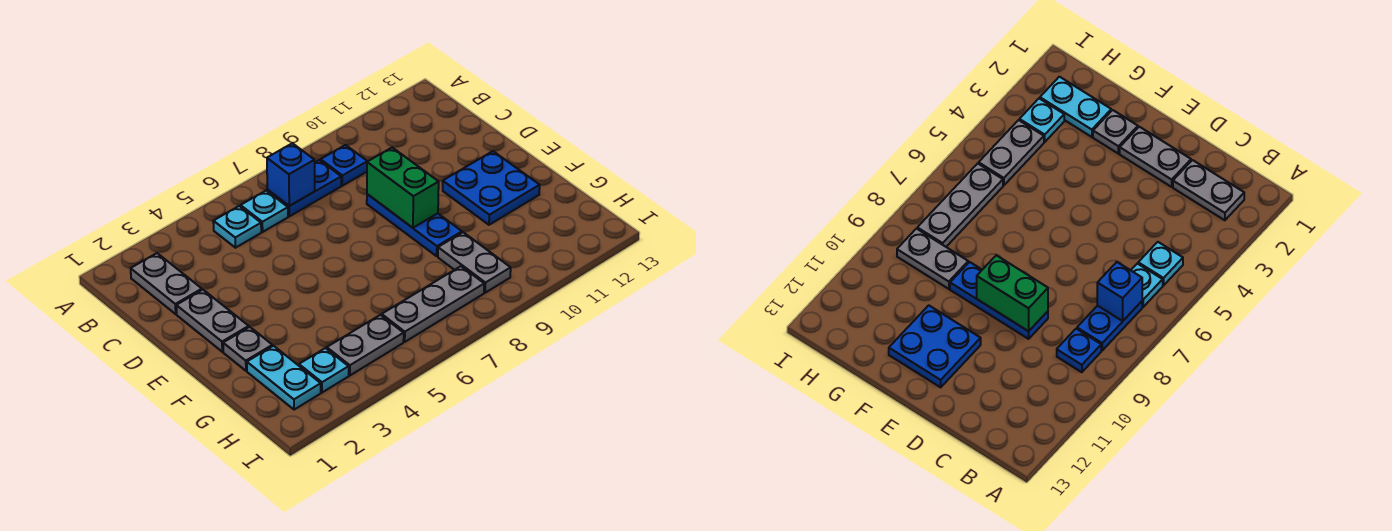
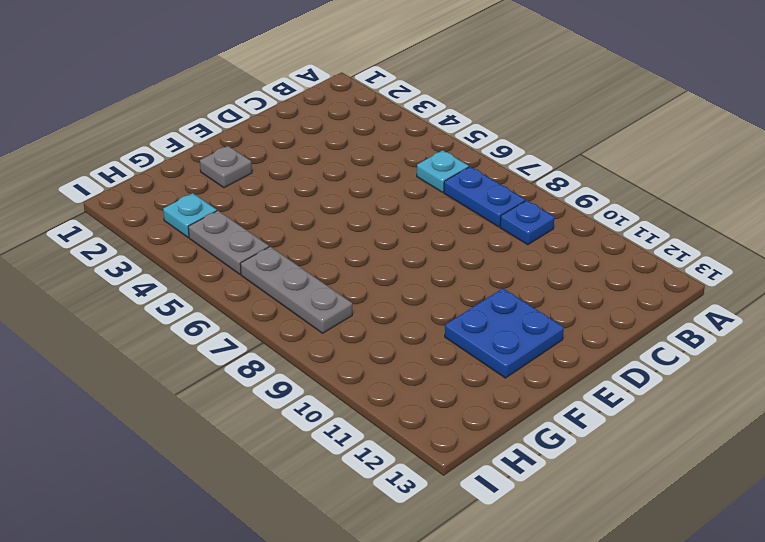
none -> grey plate B2:C2 level 1
none -> cyan plate B5 level 1
none -> grey plate D2:E2 level 1

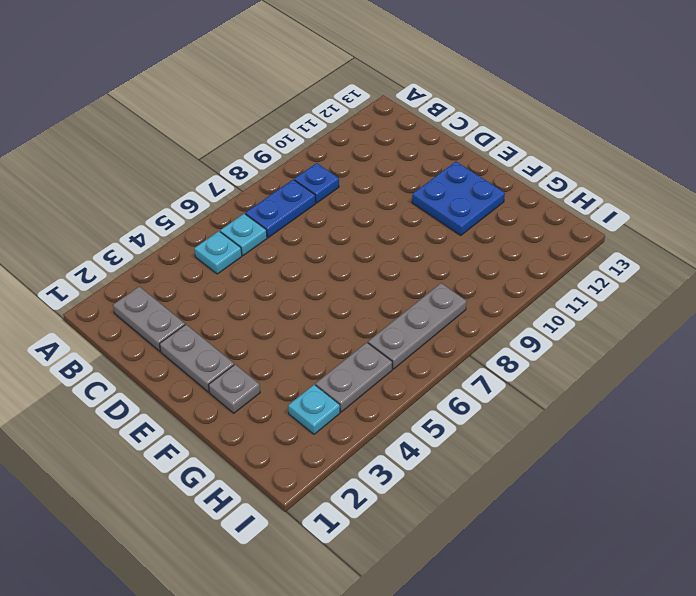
none -> blue plate D9:F9 level 1
none -> cyan plate G2:H2 level 1
none -> grey plate G9:H9 level 1

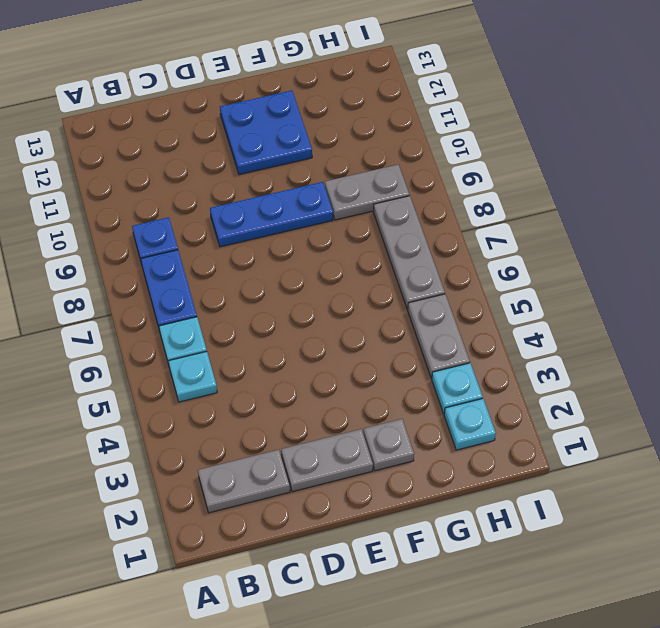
cyan plate H2 level 1 -> cyan plate G2:H2 level 1
none -> blue brick B7 level 2
none -> green brick D9:E9 level 2

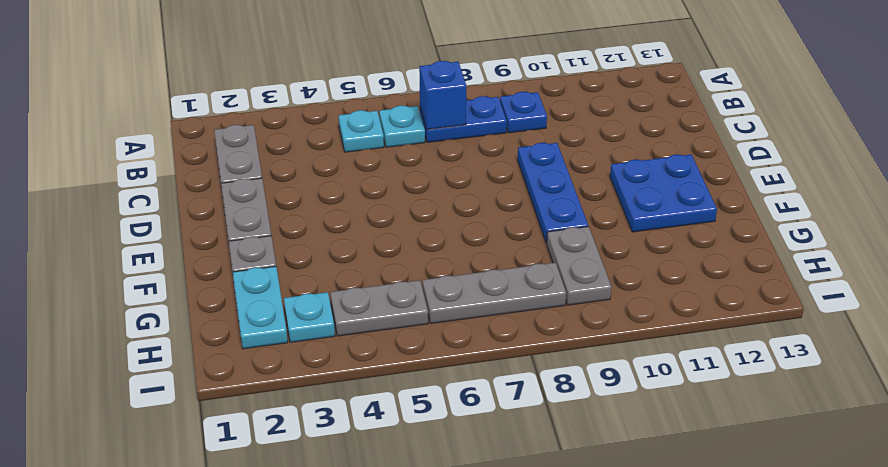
none -> green brick D9:E9 level 2

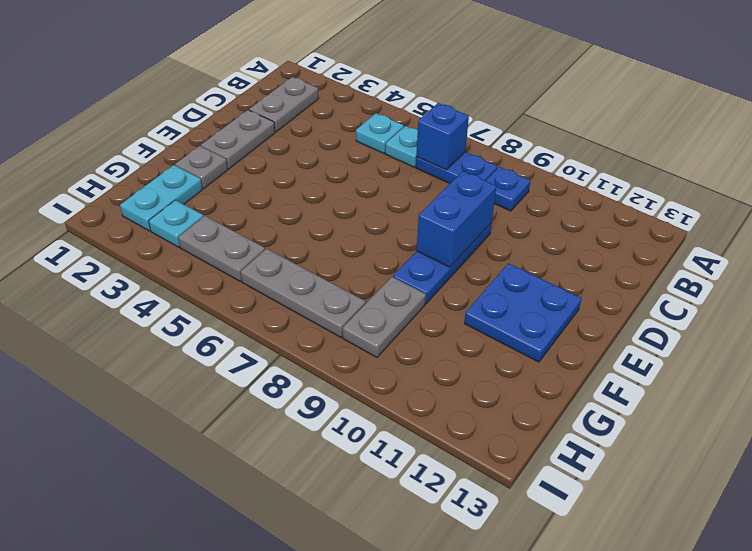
blue brick D9:E9 level 2 -> green brick D9:E9 level 2

